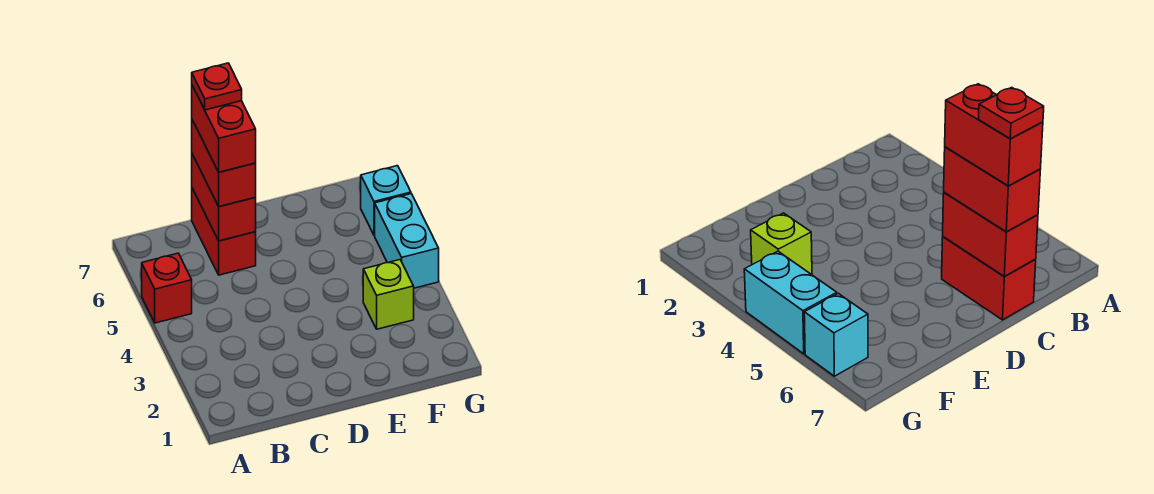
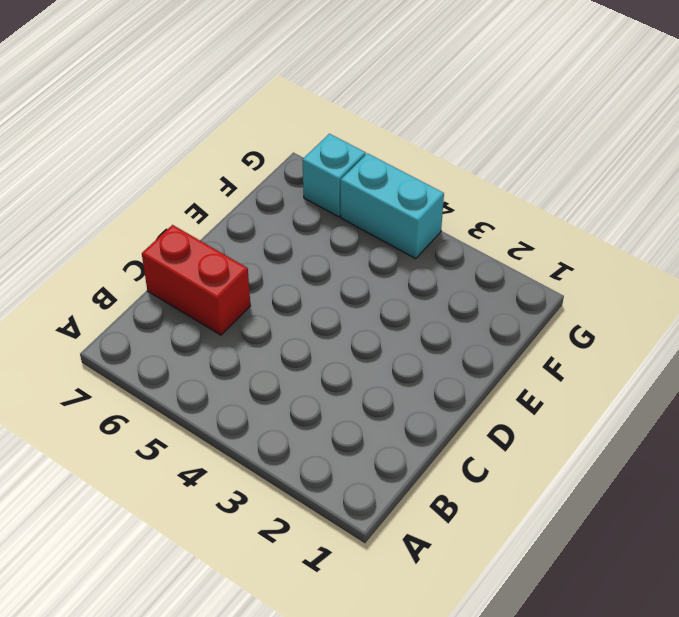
none -> red brick A5 level 1
none -> lime brick F3 level 1

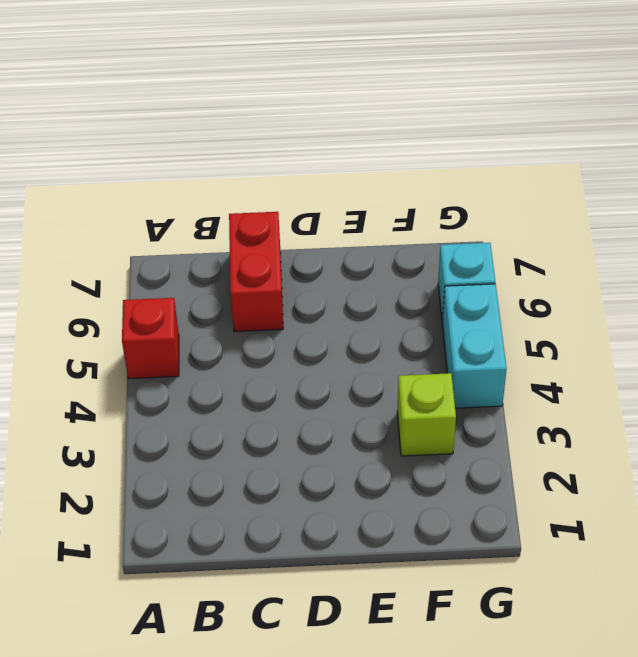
none -> red brick C6:C7 level 2
none -> red brick C6:C7 level 3

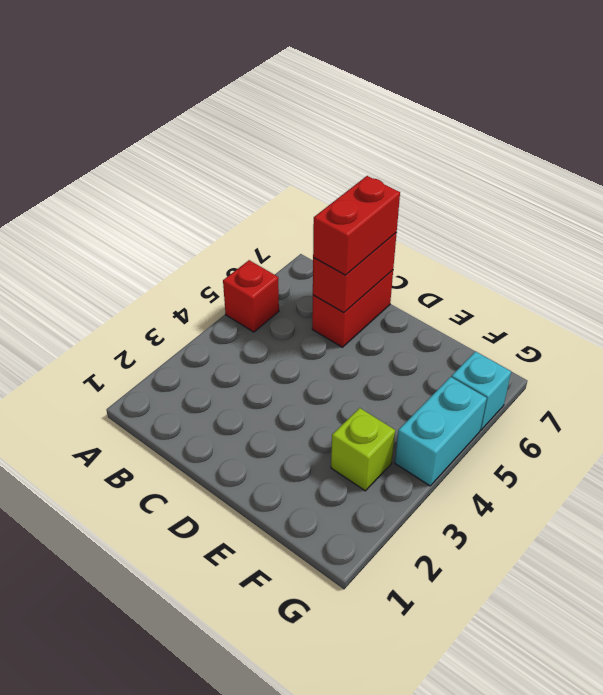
none -> red brick C6:C7 level 4
none -> red plate C7 level 5

